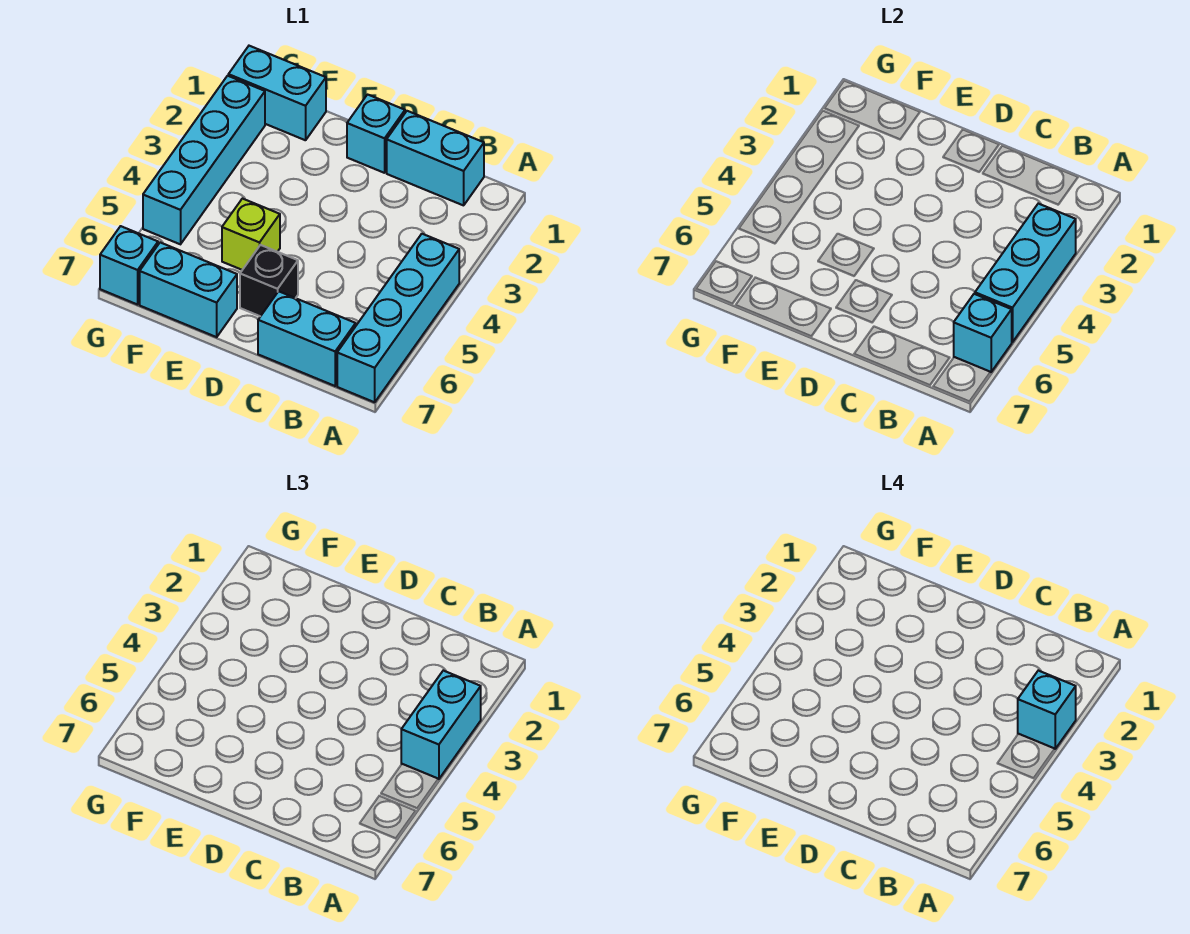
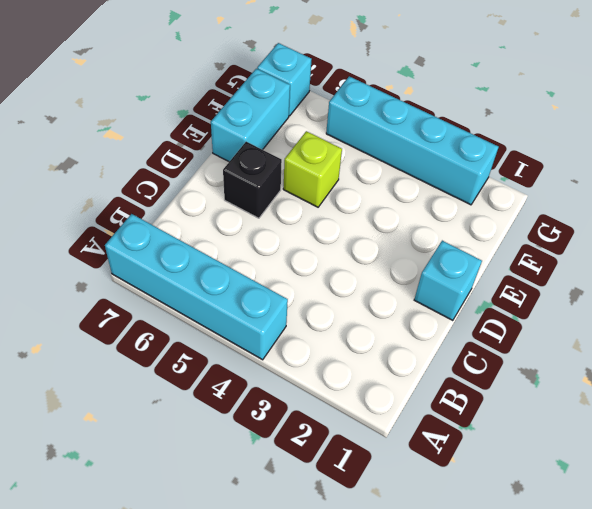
none -> cyan brick B1:C1 level 1
none -> cyan brick B7:C7 level 1
none -> cyan brick F1:G1 level 1

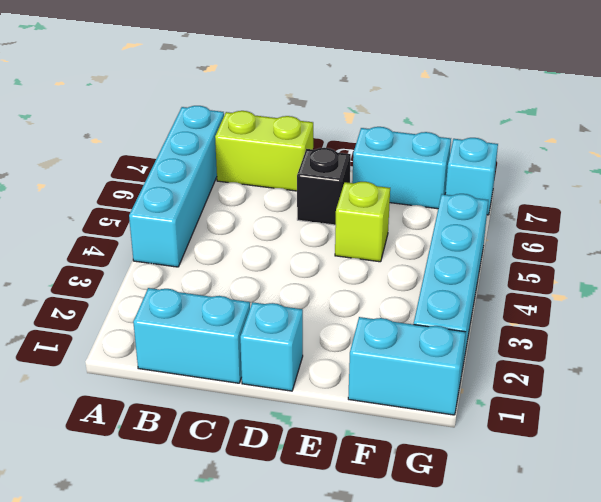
lime brick B7:C7 level 1 -> cyan brick B7:C7 level 1
none -> cyan brick A3:A5 level 2
none -> cyan brick A6 level 2
none -> cyan brick A3:A4 level 3

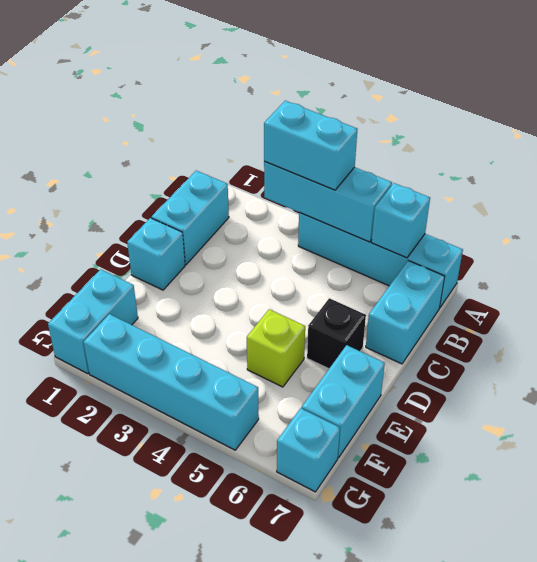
none -> cyan brick A3 level 4

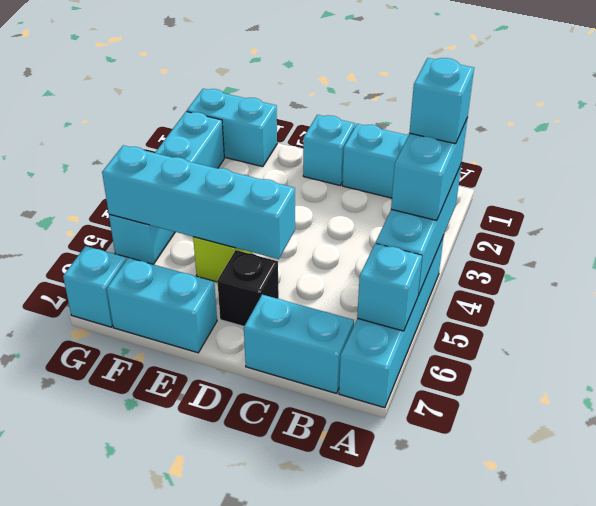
cyan brick D5:G5 level 2 -> none

